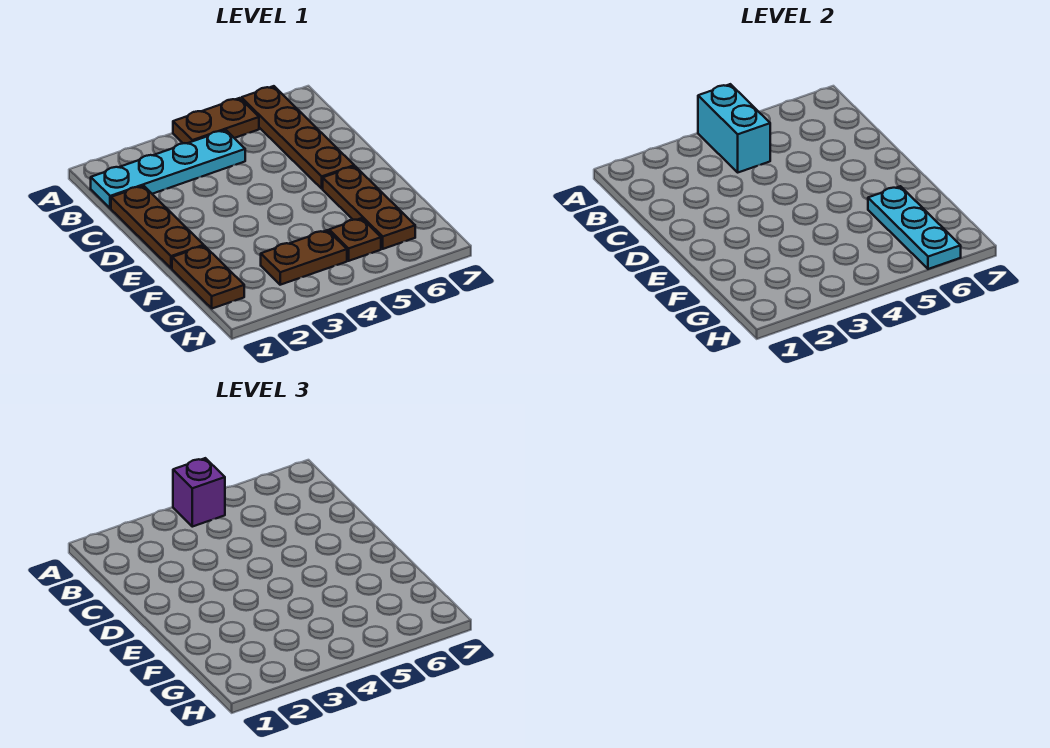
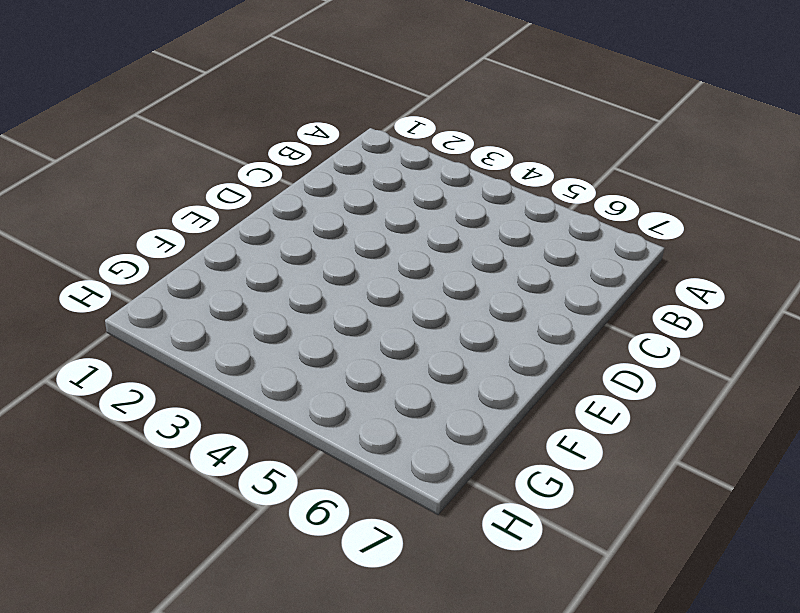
none -> brown plate A4:A5 level 1
none -> brown plate A6:D6 level 1

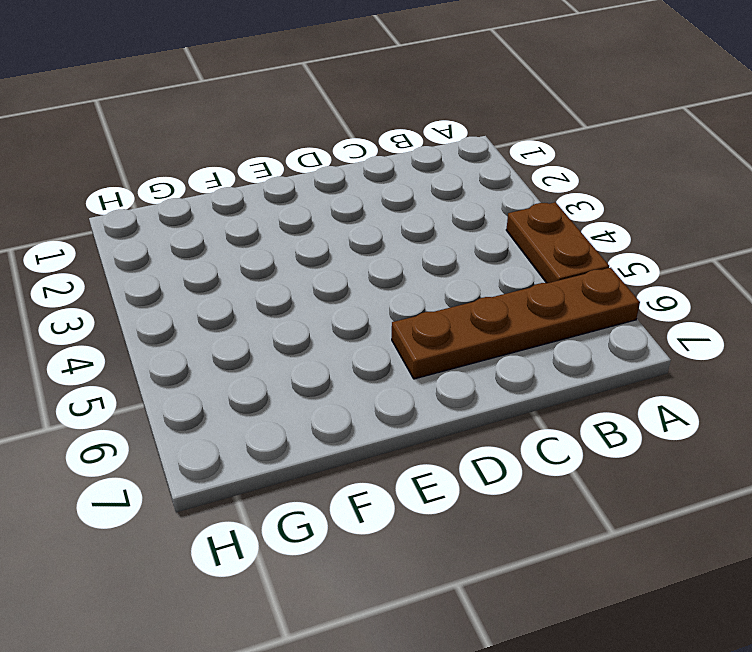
none -> cyan plate B1:B4 level 1
none -> brown plate C1:E1 level 1

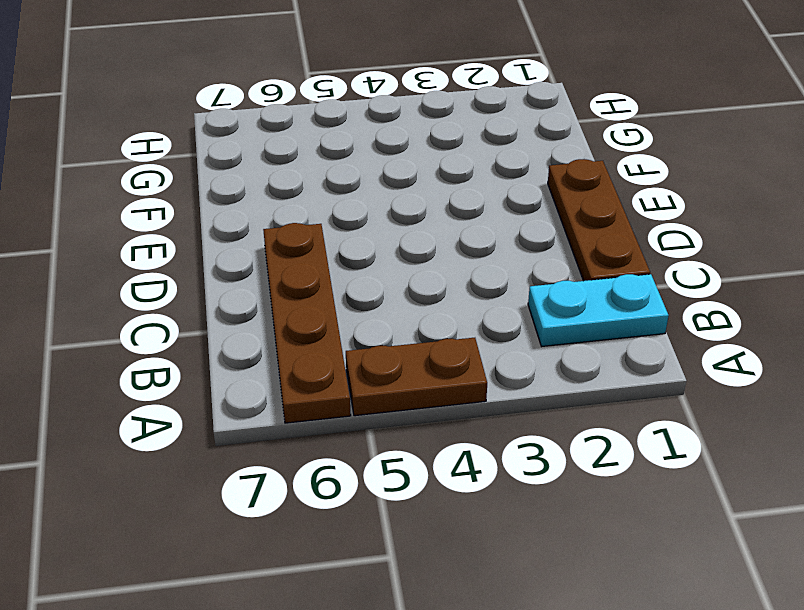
cyan plate B1:B2 level 1 -> cyan plate B1:B4 level 1
none -> brown plate E6:G6 level 1
none -> brown plate F1:G1 level 1

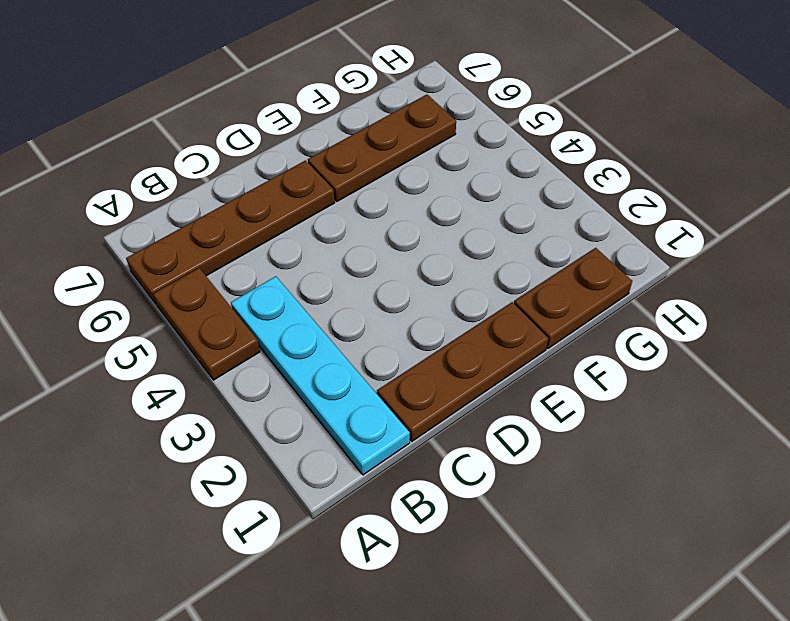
none -> brown plate G3:G4 level 1
none -> brown plate G5 level 1

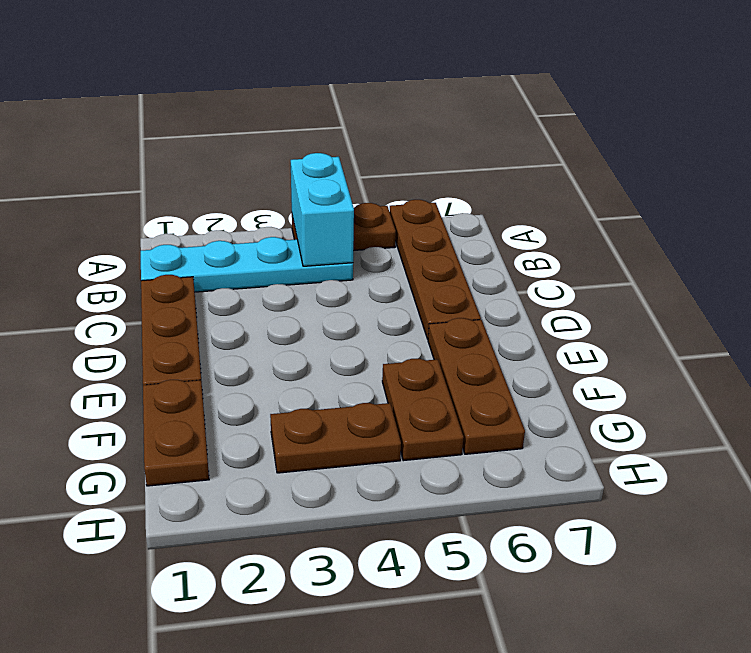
brown plate F5:G5 level 1 -> brown plate G5 level 1
none -> cyan plate F6:H6 level 2
none -> purple brick A4 level 3

